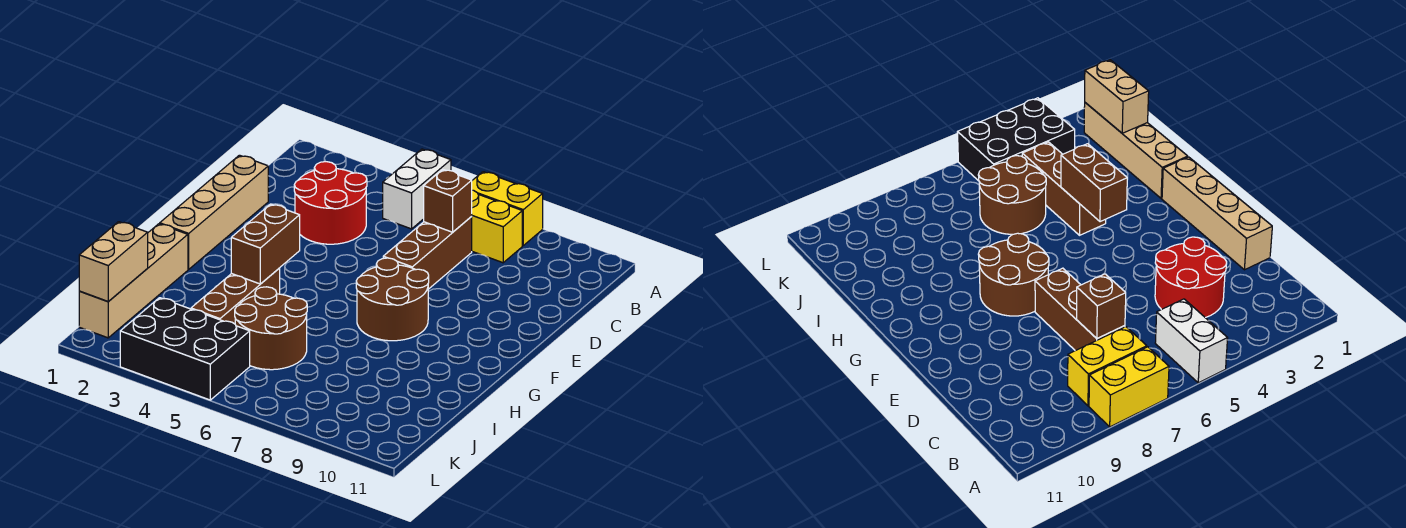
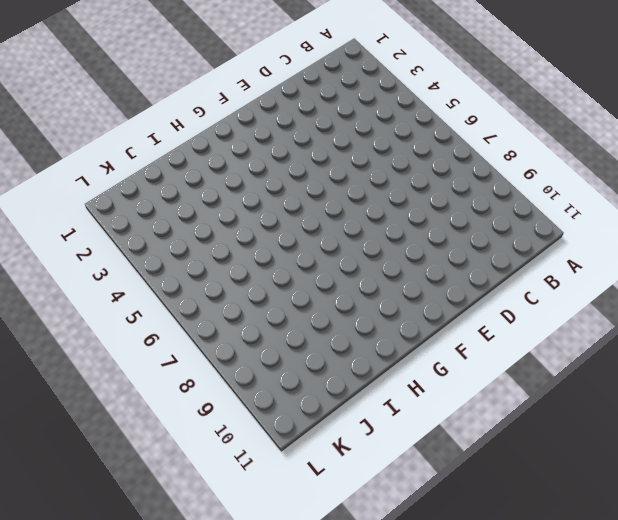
none -> white brick A5:B5 level 1
none -> yellow brick A7:A8 level 1
none -> yellow brick B7:B8 level 1

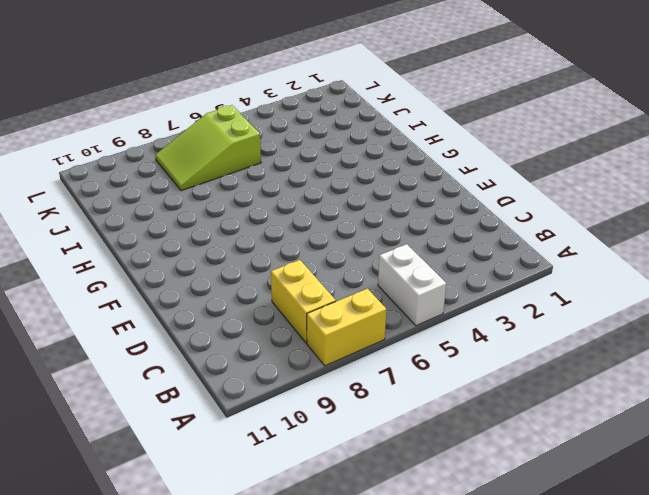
yellow brick B8:C8 level 1 -> yellow brick B7:B8 level 1
lime slope J6:K8 level 1 top 6 -> brown round brick I5:J6 level 1
none -> red round brick C3:D4 level 1
none -> brown brick C7:E7 level 1
none -> tan brick D1:G1 level 1

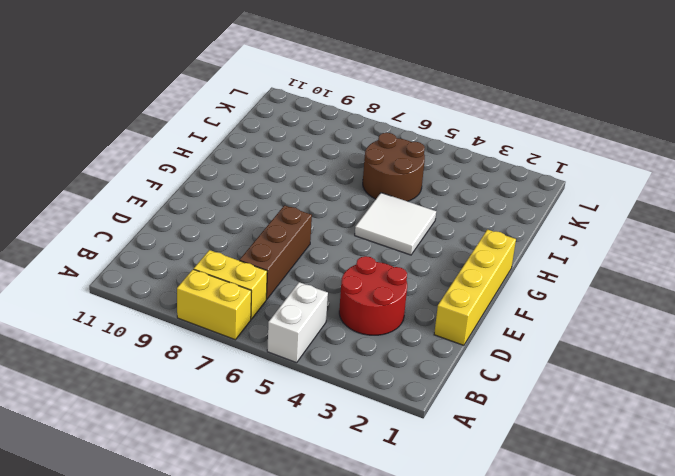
yellow brick D1:G1 level 1 -> tan brick D1:G1 level 1
white tile G4:H5 level 1 -> brown brick H4:J4 level 1
none -> brown round brick F7:G8 level 1
none -> tan brick H1:K1 level 1
none -> black brick K3:L5 level 1

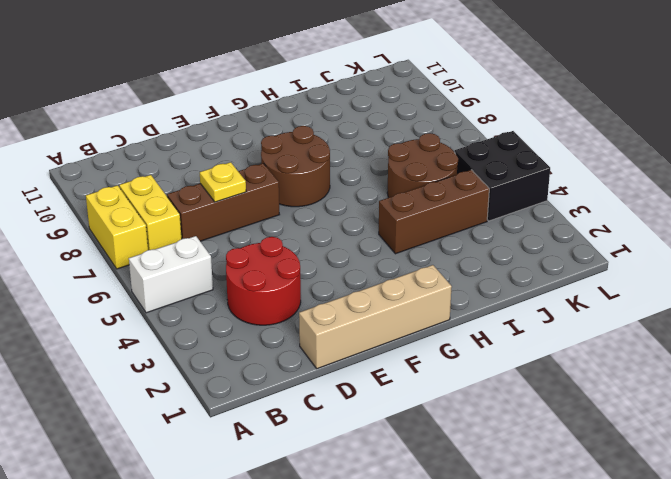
yellow plate D7 level 2 -> none
black brick K4:L5 level 1 -> black brick K3:L5 level 1
none -> tan brick H1:K1 level 1
none -> brown brick C7 level 2
none -> brown brick G4:H4 level 2

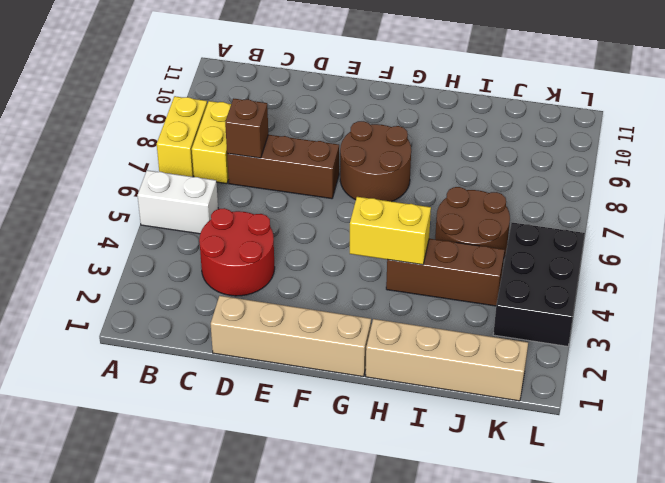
yellow brick G4:H4 level 2 -> brown brick G4:H4 level 2
none -> tan brick J1:K1 level 2

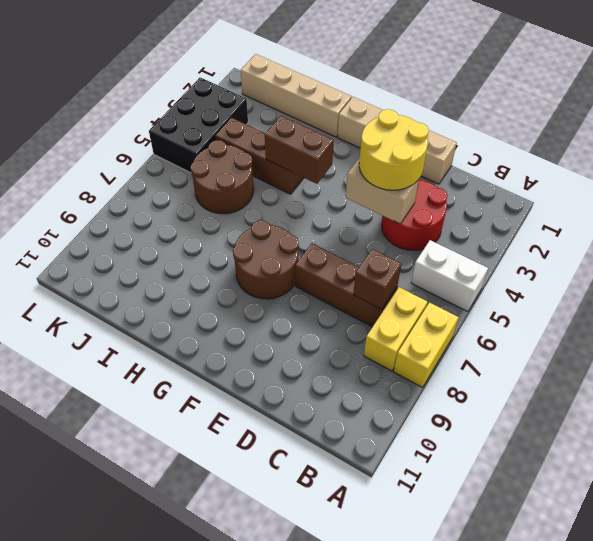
yellow round brick D3:E4 level 3 -> none
tan brick D4:E4 level 2 -> tan brick J1:K1 level 2

